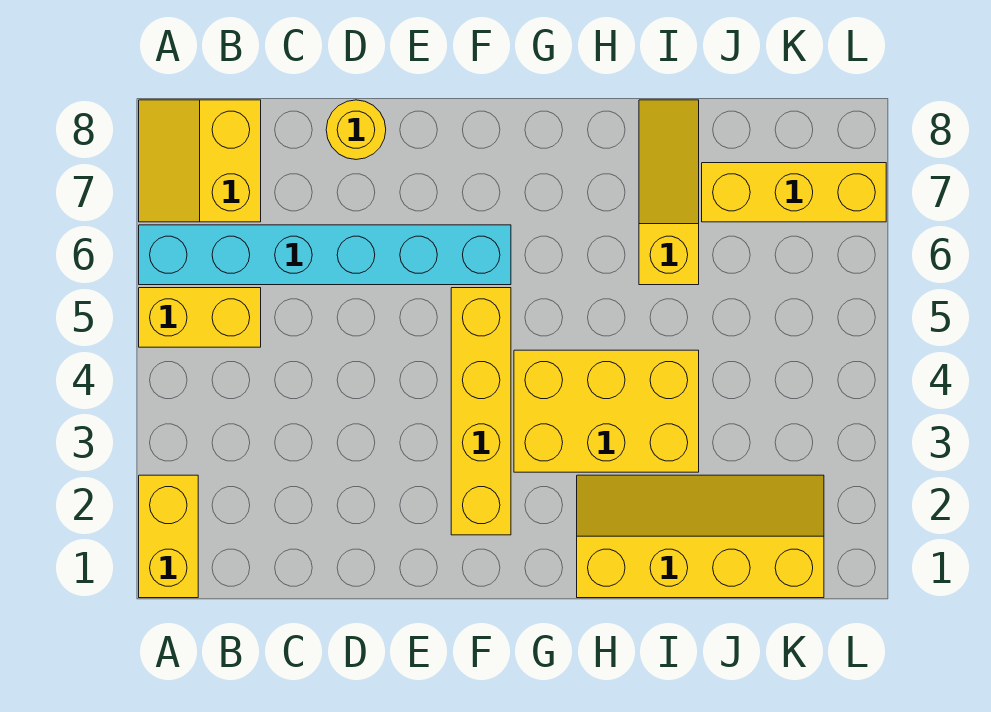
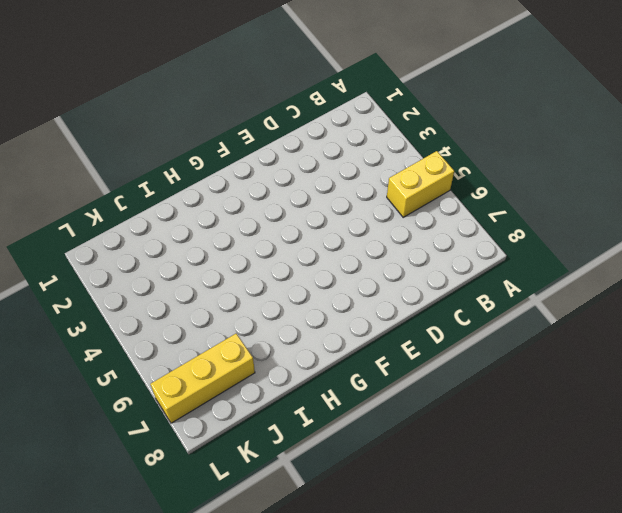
none -> yellow brick A1:A2 level 1
none -> cyan brick A6:F6 level 1

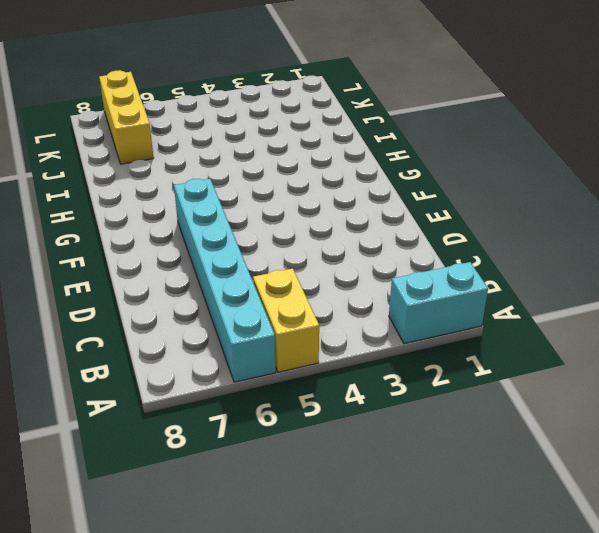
cyan brick A1:A2 level 1 -> yellow brick A1:A2 level 1
none -> yellow slope A7:B8 level 1 top B
none -> yellow round brick D8 level 1

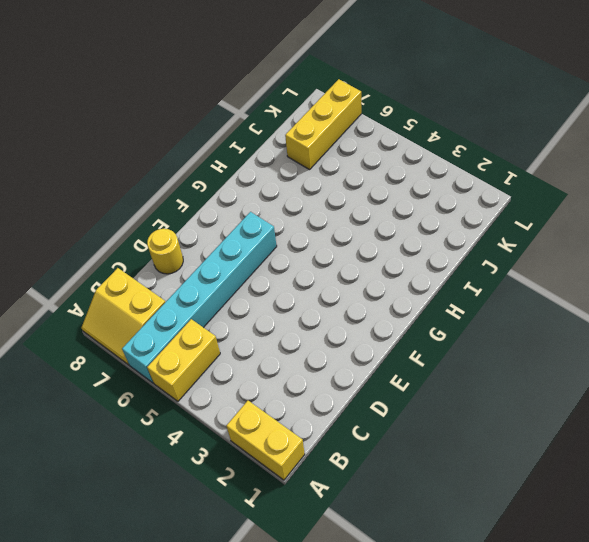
none -> yellow brick F2:F5 level 1
none -> yellow brick G3:I4 level 1

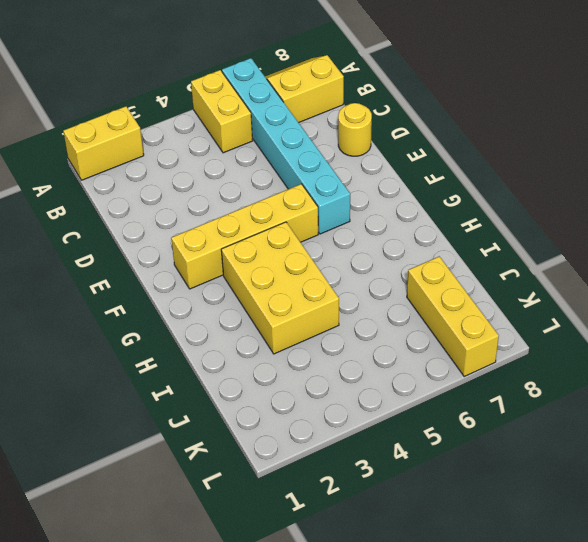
none -> yellow slope H1:K2 level 1 top 1
none -> yellow slope I6:I8 level 1 top 6

